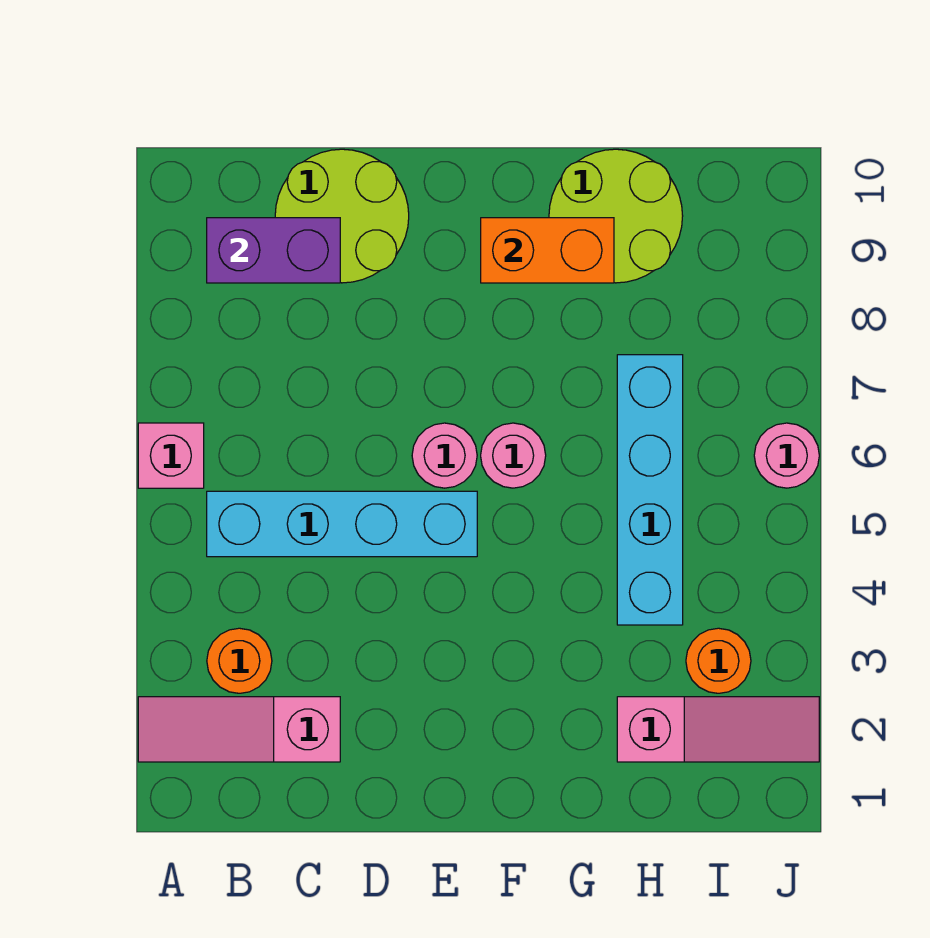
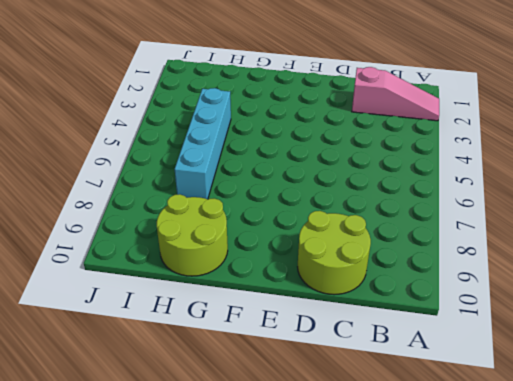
none -> pink brick A6 level 1
none -> orange round brick B3 level 1
none -> cyan brick B5:E5 level 1

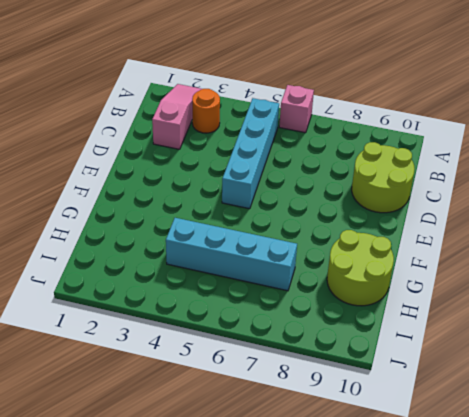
none -> pink round brick E6 level 1
none -> pink round brick F6 level 1
none -> pink slope H2:J2 level 1 top H

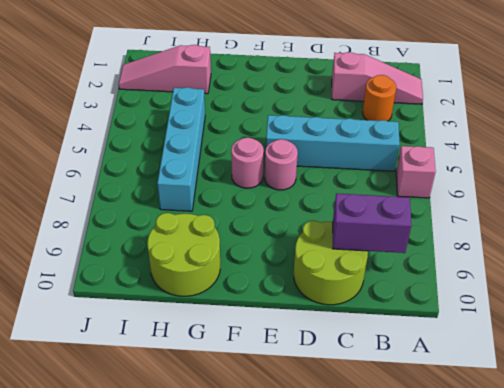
none -> orange round brick I3 level 1
none -> pink round brick J6 level 1
none -> orange brick F9:G9 level 2

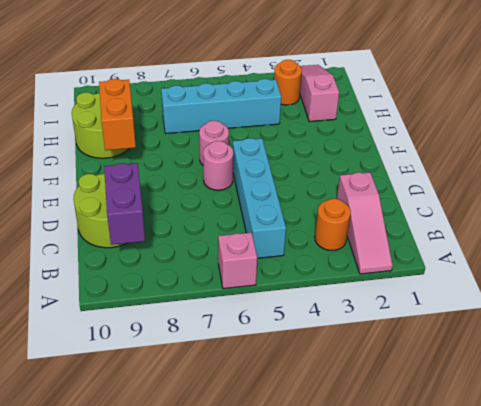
none -> pink round brick J6 level 1

